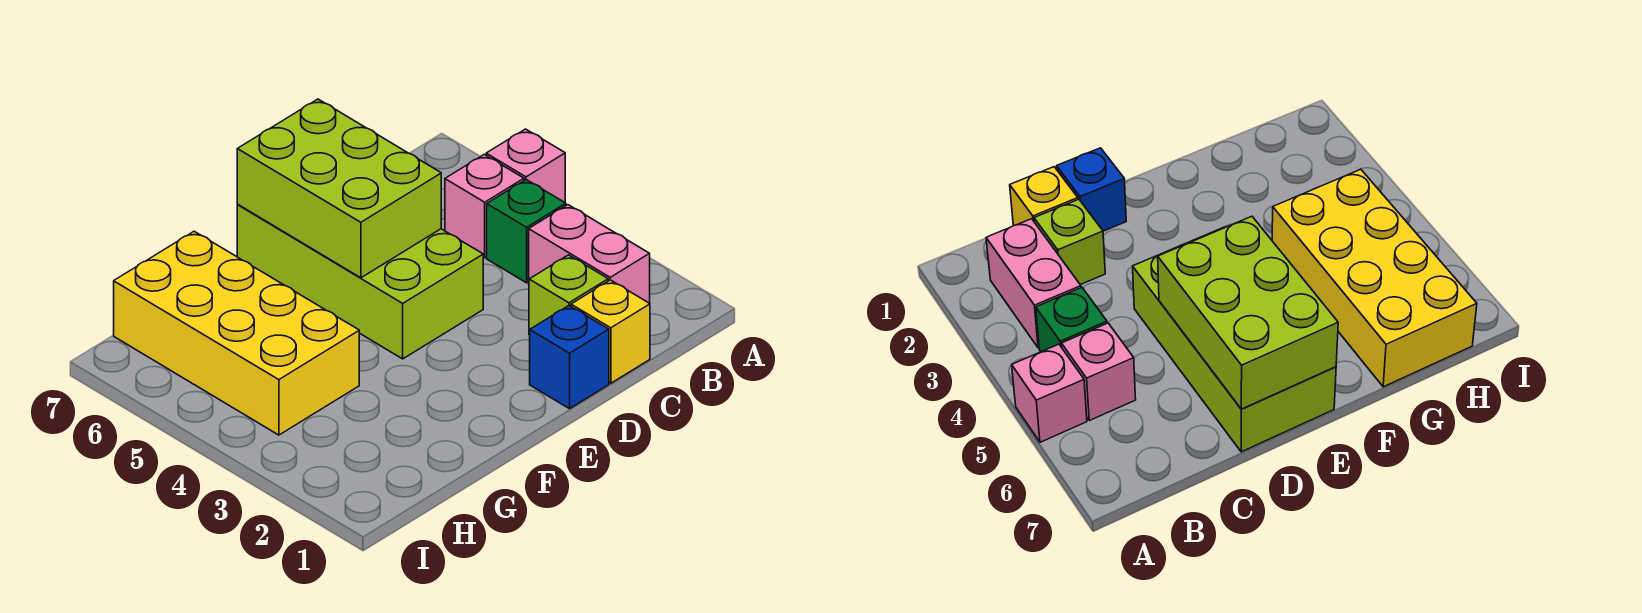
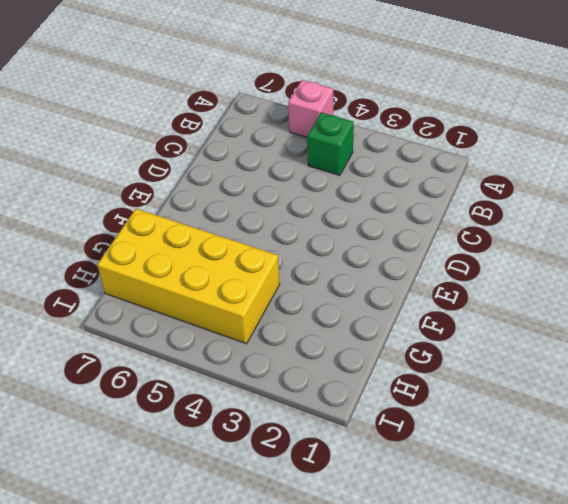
none -> pink brick B2:B3 level 1
none -> pink brick B5 level 1

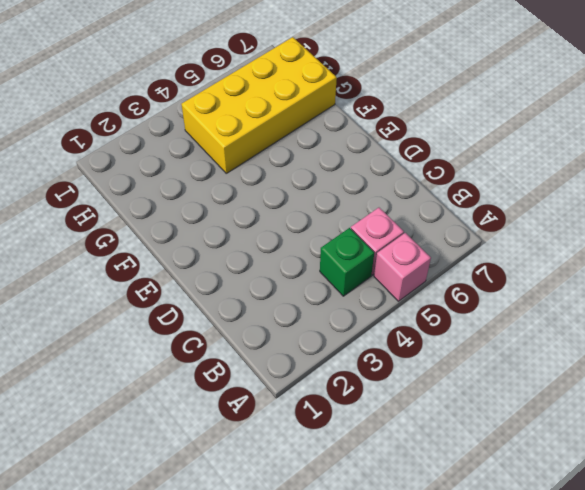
none -> pink brick B2:B3 level 1
none -> yellow brick C1 level 1

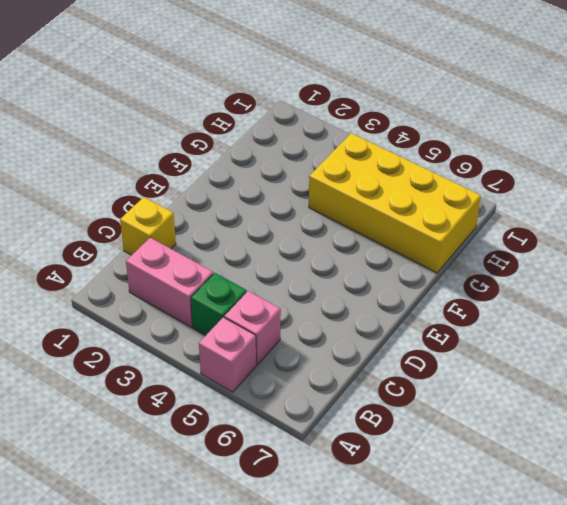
none -> lime brick C2 level 1
none -> blue brick D1 level 1

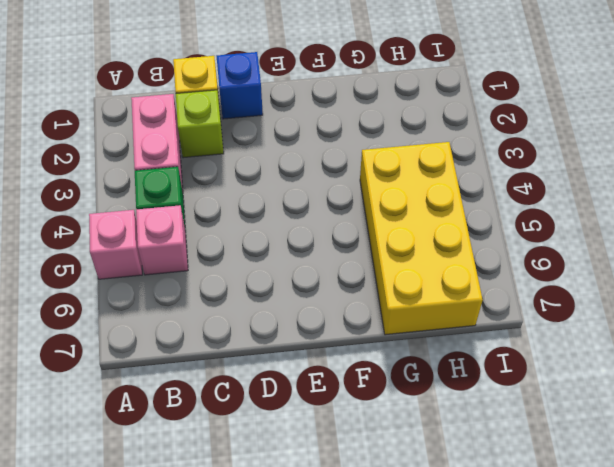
none -> lime brick D4:E7 level 1
none -> lime brick D5:E7 level 2

